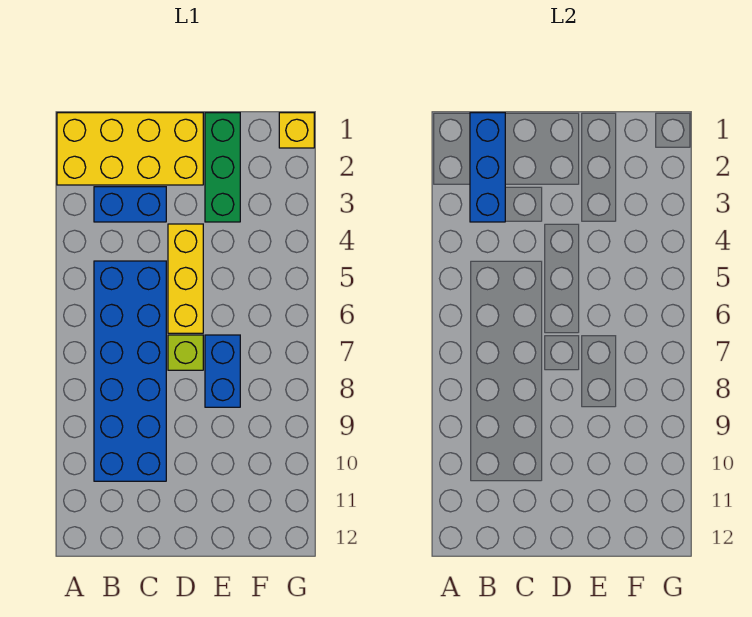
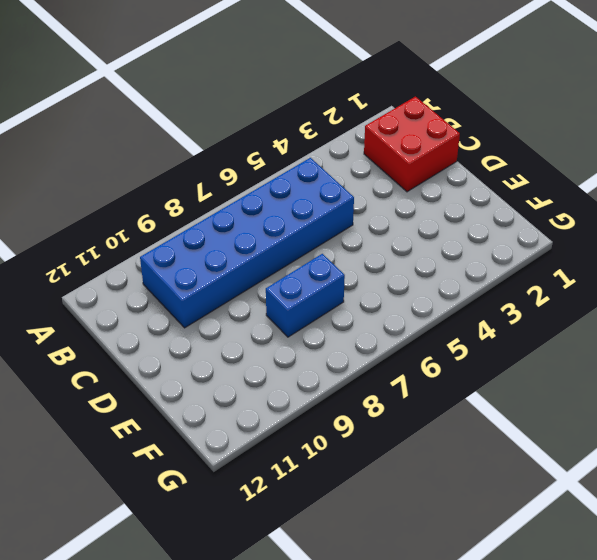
red brick B1:C2 level 1 -> yellow brick A1:D2 level 1
none -> blue brick B3:C3 level 1
none -> yellow brick D4:D6 level 1

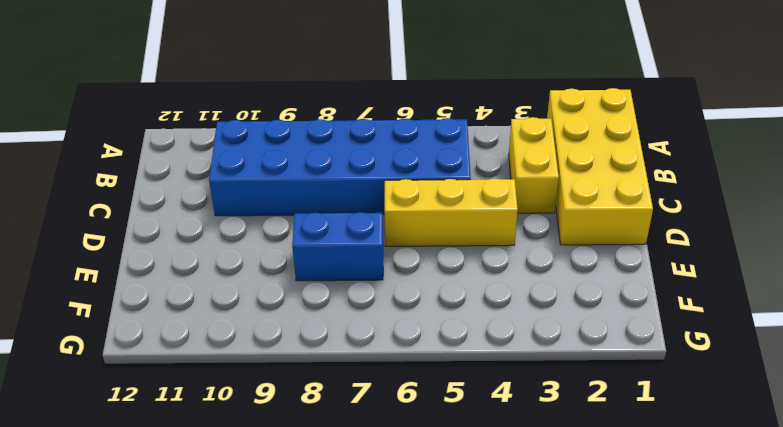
yellow brick B3:C3 level 1 -> blue brick B3:C3 level 1
none -> lime brick D7 level 1
none -> green brick E1:E3 level 1

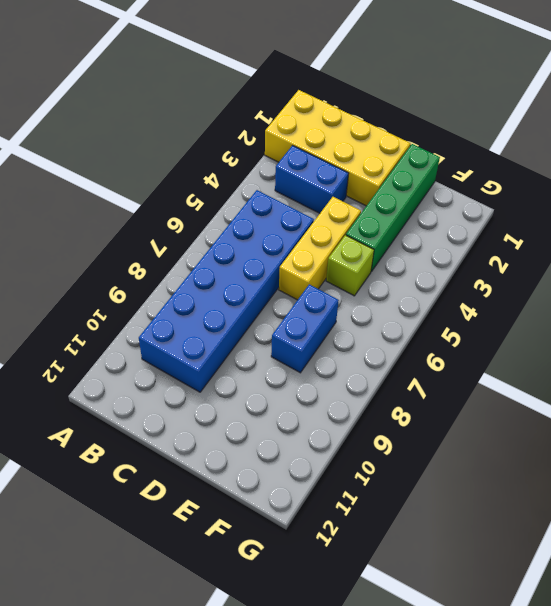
green brick E1:E4 level 1 -> green brick E1:E3 level 1
lime brick E5 level 1 -> lime brick D7 level 1
none -> yellow brick G1 level 1
none -> blue brick B1:B3 level 2

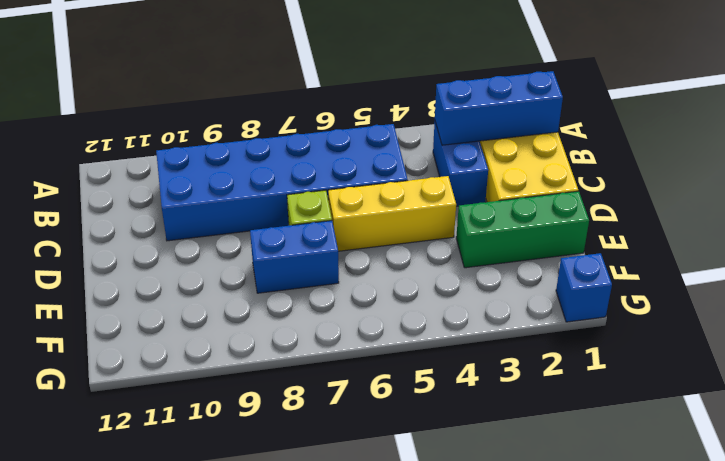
blue brick G1 level 1 -> yellow brick G1 level 1

